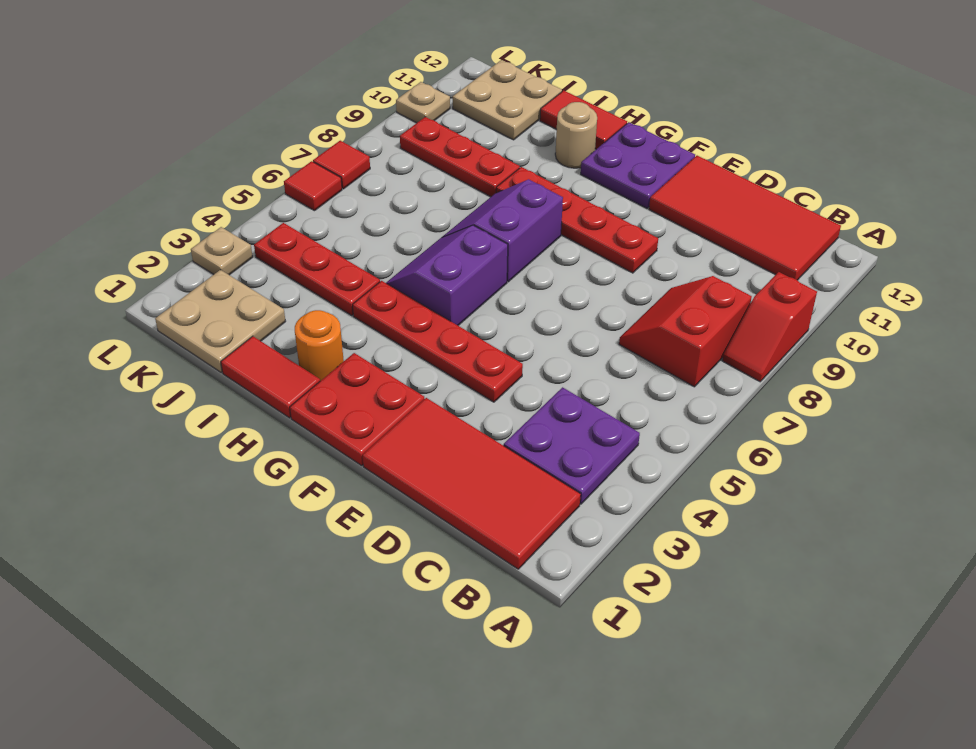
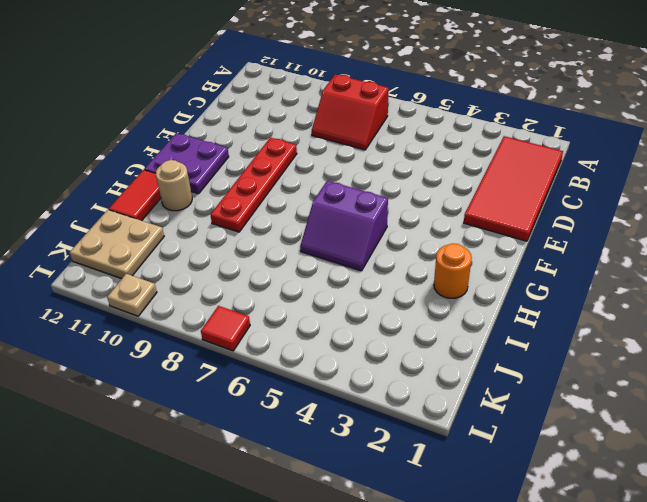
none -> red slope A8:A9 level 1 top 9
none -> purple plate B3:C4 level 1
none -> red tile B11:E12 level 1

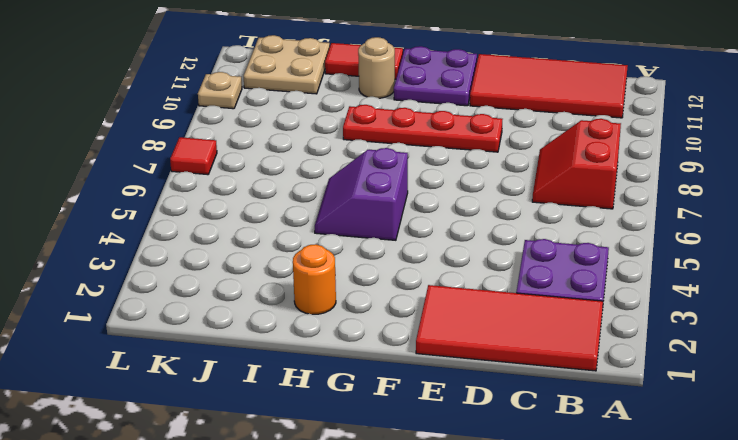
none -> red slope A8:A9 level 1 top 9
none -> red plate E4:H4 level 1
none -> red plate F1:G2 level 1

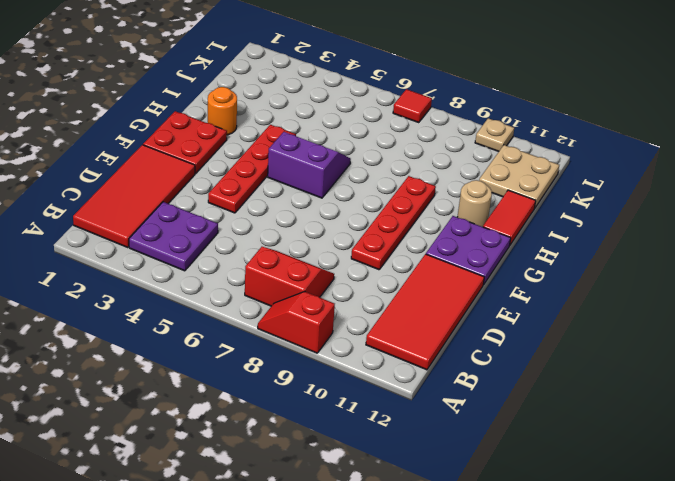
none -> purple slope G7:H8 level 1 top G
none -> red tile H1:I1 level 1
none -> red plate I4:K4 level 1

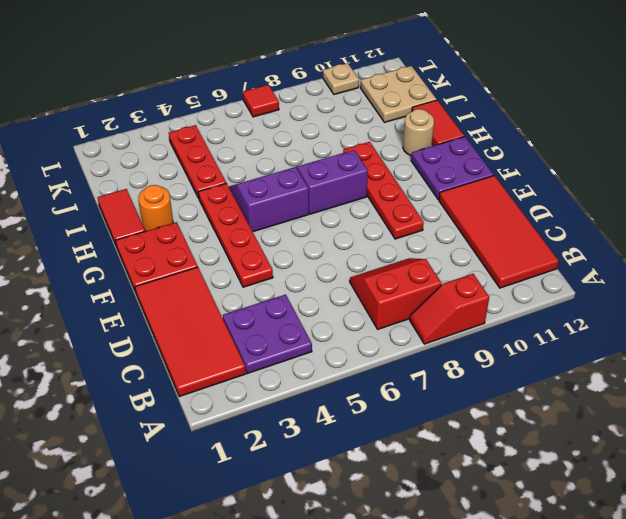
none -> red plate I9:K9 level 1
none -> tan plate J1:K2 level 1
none -> tan plate L3 level 1

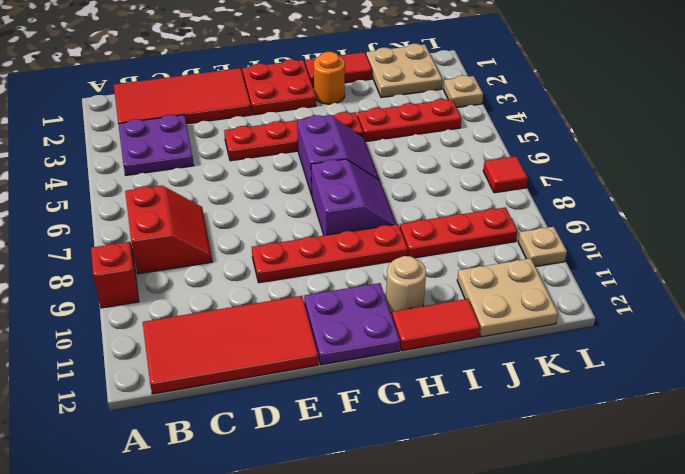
none -> red tile L6 level 1

